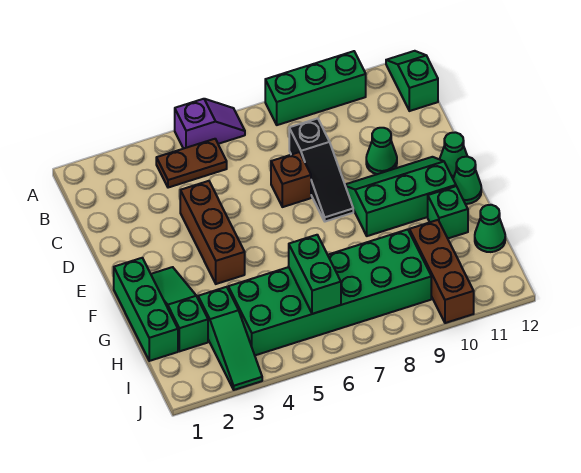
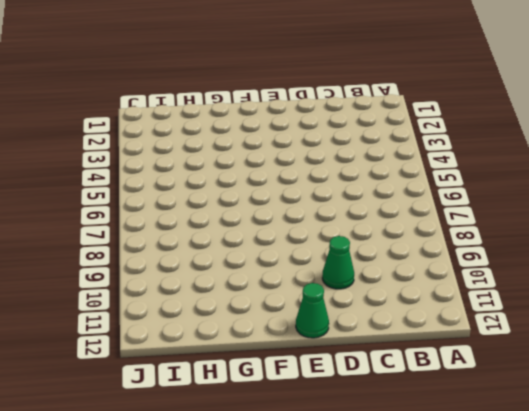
none -> purple slope A5:A6 level 1 top 5
none -> green brick A8:A10 level 1
none -> green slope A12:B12 level 1 top B

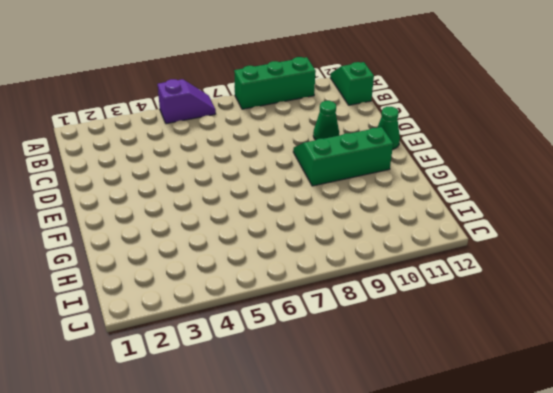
none -> brown plate B4:B5 level 1
none -> black slope C8:E8 level 1 top C
none -> brown brick D4:F4 level 1

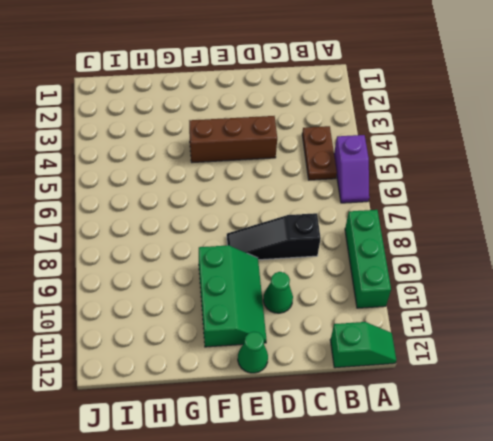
none -> brown brick D7 level 1
none -> green brick F1:H1 level 1
none -> green slope F2:H2 level 1 top H

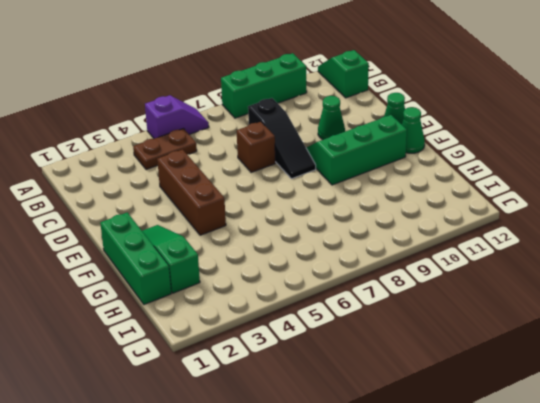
none -> green brick G11 level 1
none -> green slope H3:J3 level 1 top H
none -> green brick H4:I9 level 1

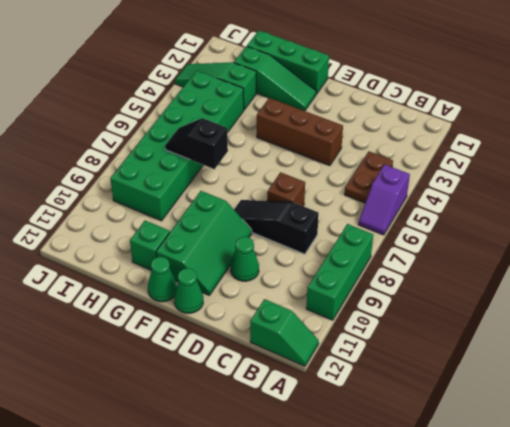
black slope G7:H7 level 2 top G -> none
none -> brown brick H10:J10 level 1
none -> green cone H12 level 1
none -> green brick H6:I6 level 2

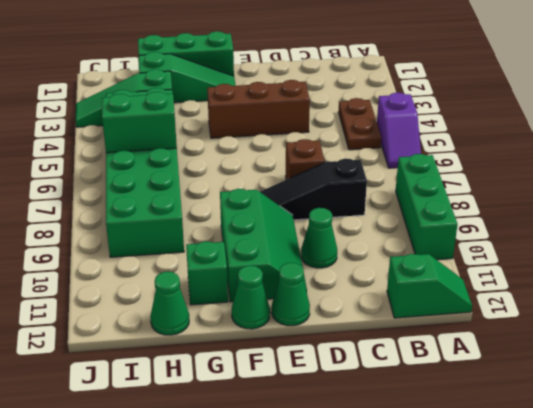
none -> brown brick H10:J10 level 1

